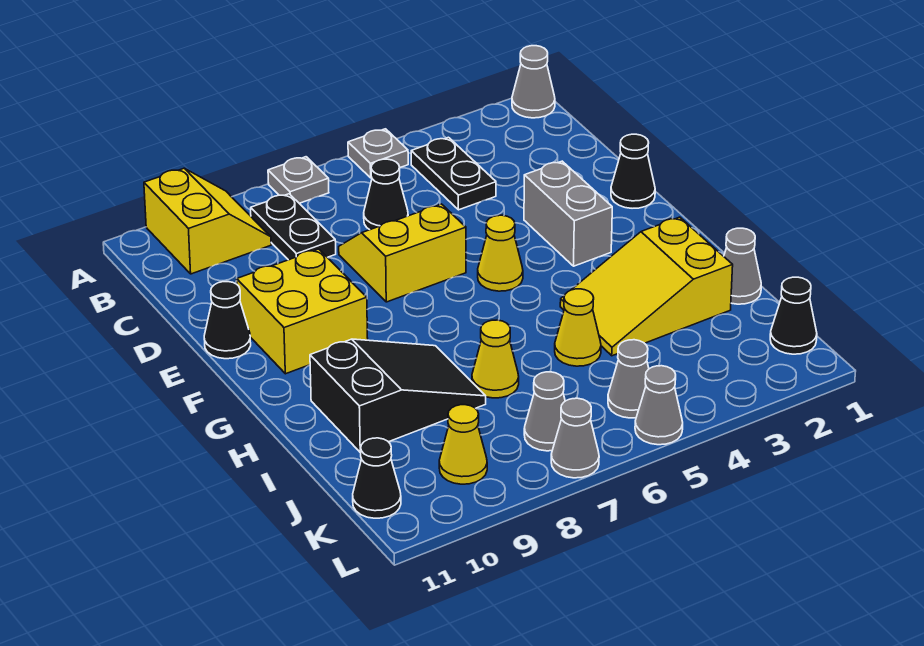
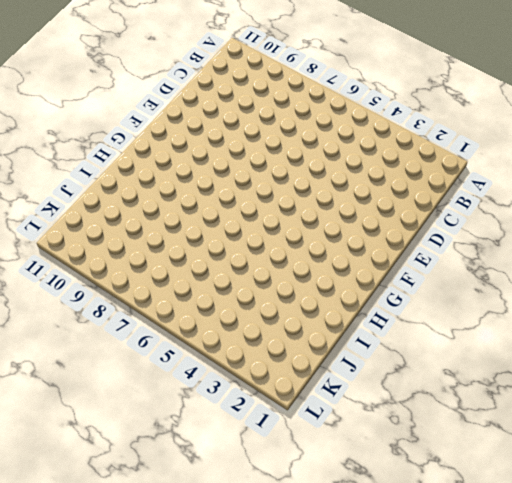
none -> grey cone A1 level 1
none -> grey plate A5 level 1
none -> grey plate A7 level 1

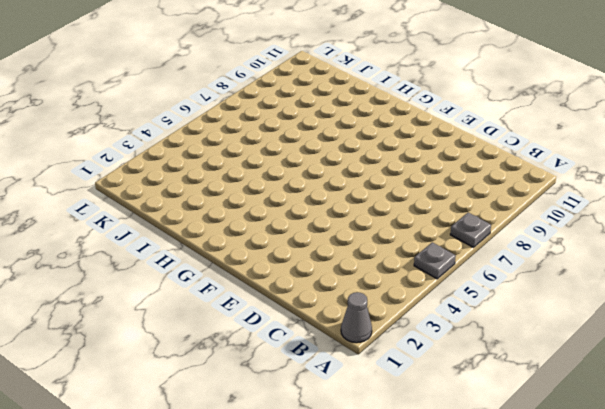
none -> yellow slope A9:B10 level 1 top 10
none -> black plate B4:C4 level 1
none -> black plate B8:C8 level 1

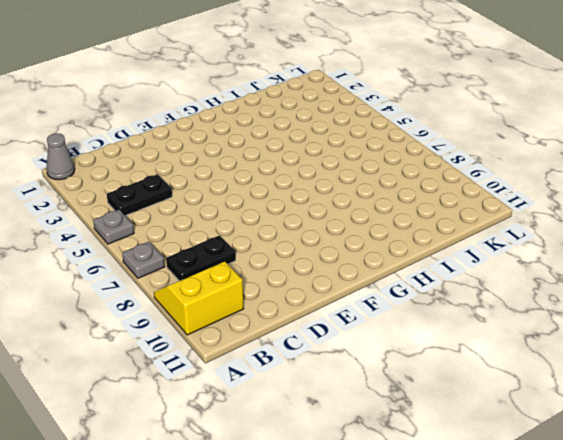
none -> black cone C6 level 1
none -> yellow slope D6:E7 level 1 top E
none -> black cone E1 level 1

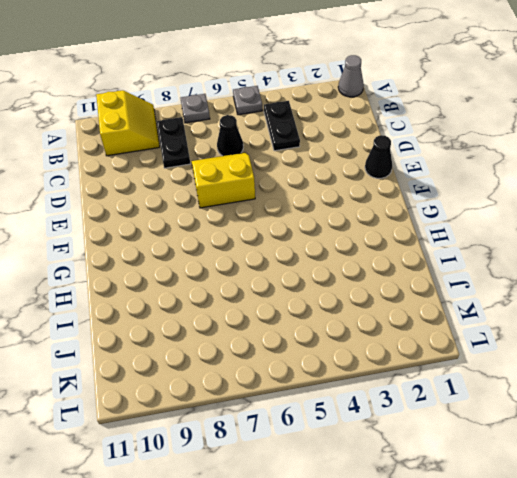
none -> grey brick E3:F3 level 1
none -> yellow brick E9:F10 level 1
none -> black cone E11 level 1

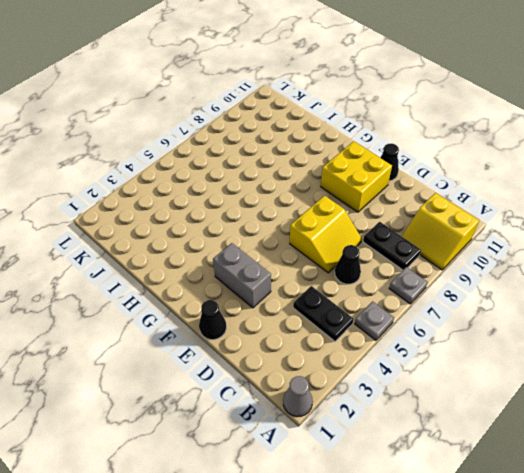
none -> yellow cone F5 level 1
none -> yellow slope H2:I4 level 1 top 2
none -> black slope H8:I10 level 1 top 10

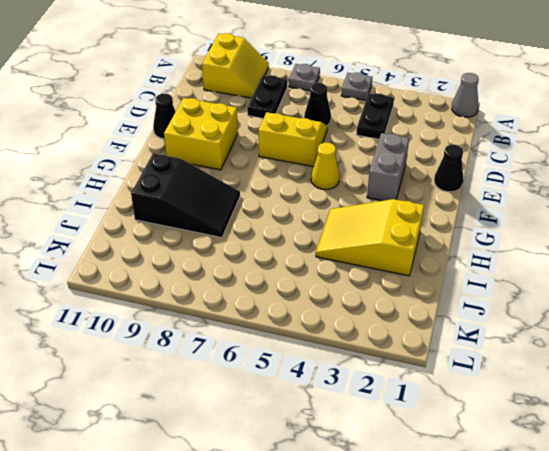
none -> grey cone I1 level 1
none -> yellow cone I5 level 1
none -> yellow cone I7 level 1

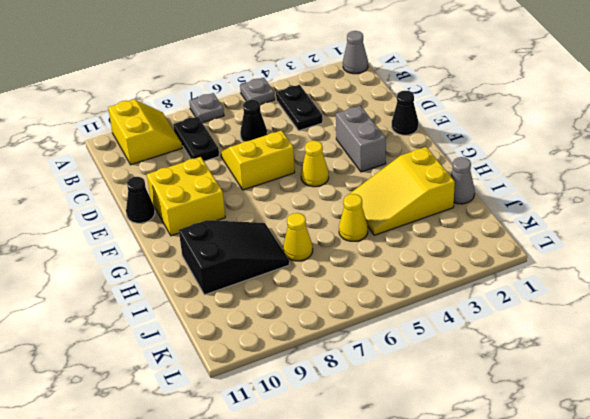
none -> black cone K1 level 1
none -> grey cone K5 level 1
none -> grey cone K7 level 1

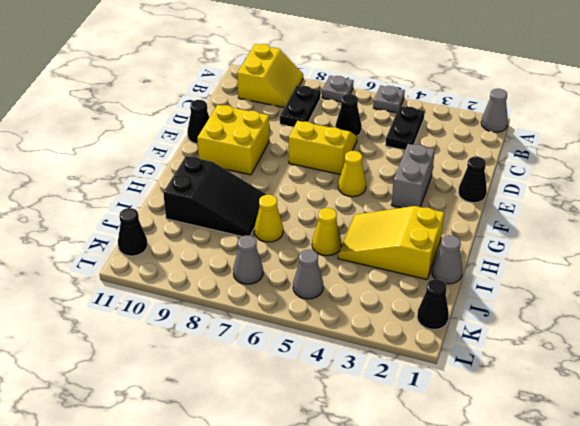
none -> yellow cone K9 level 1
none -> grey cone L5 level 1
none -> grey cone L7 level 1

